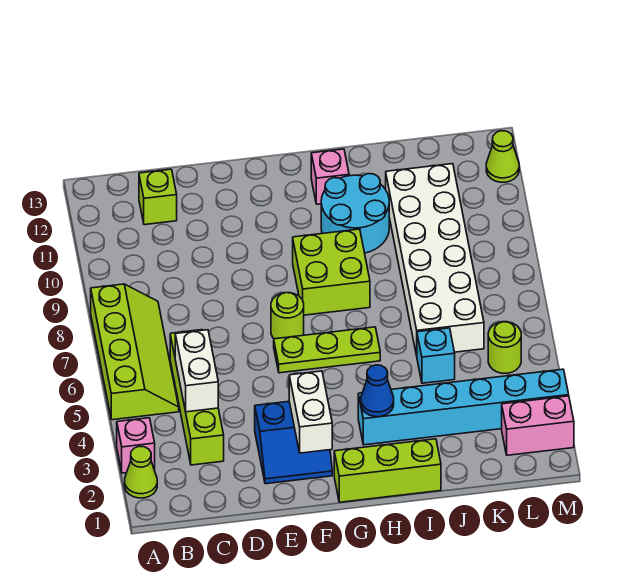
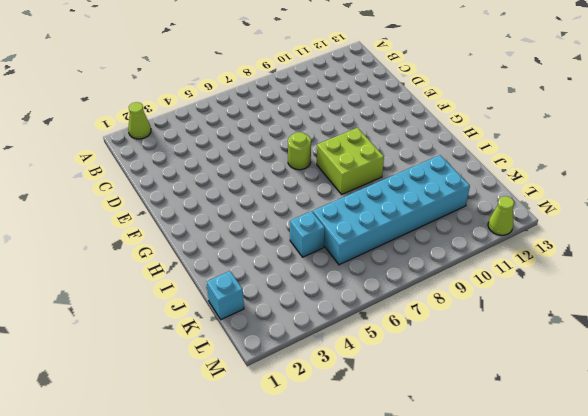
cyan brick J6:K11 level 1 -> white brick J6:K11 level 1
cyan brick K1 level 1 -> none
none -> pink brick A3 level 1
none -> lime slope A5:B8 level 1 top A
none -> lime brick C3:C6 level 1

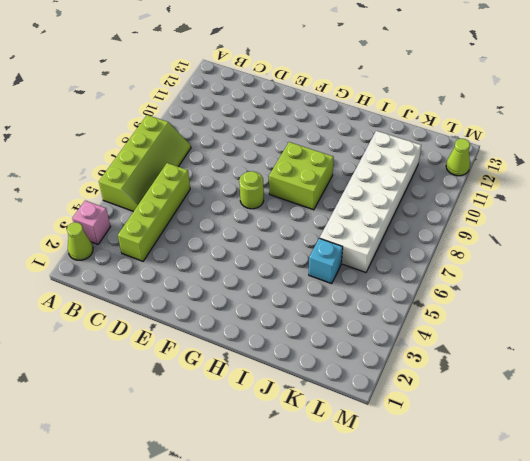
none -> lime brick C12 level 1
none -> blue slope E2:F3 level 1 top 3
none -> lime plate F6:H6 level 1

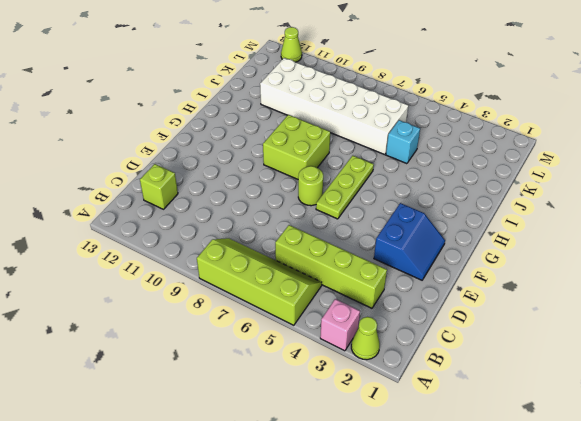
none -> lime brick G1:I1 level 1
none -> cyan brick H3:M3 level 1
none -> cyan round brick H10:I11 level 1

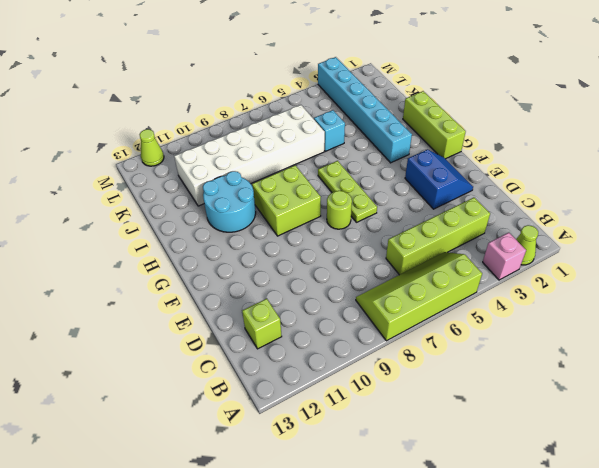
none -> pink brick H12 level 1
none -> pink brick L2:M2 level 1
none -> lime round brick L5 level 1

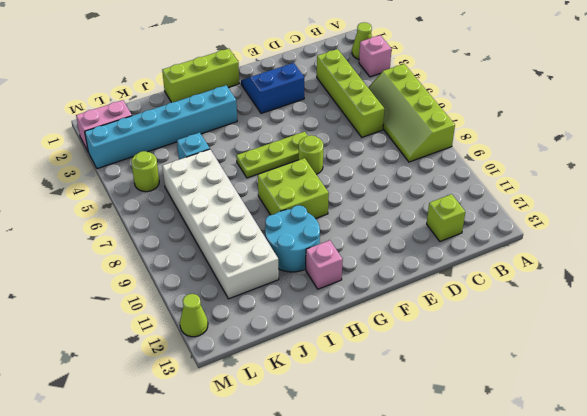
none -> white brick C4:C5 level 2
none -> white brick F2:F3 level 2
none -> blue cone H3 level 2

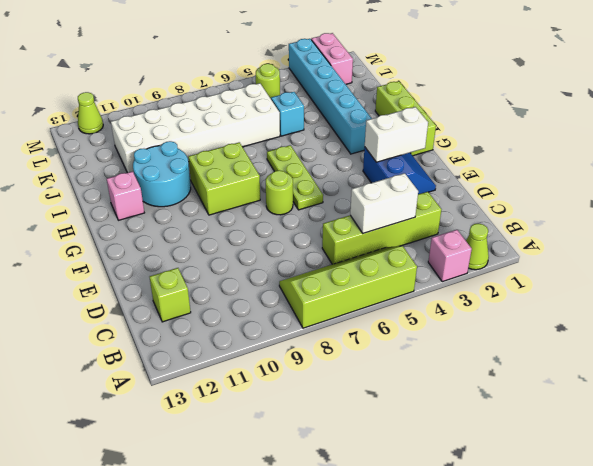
none -> blue cone H3 level 2

